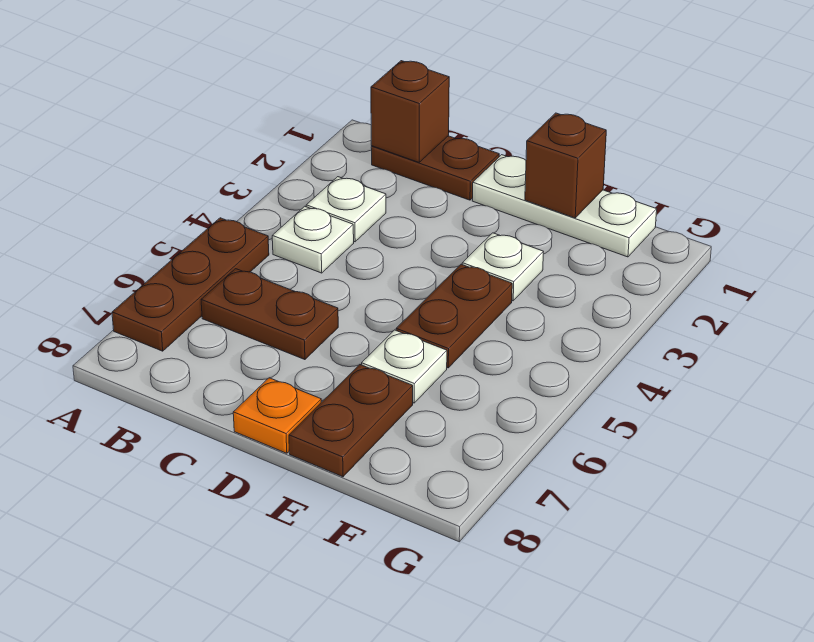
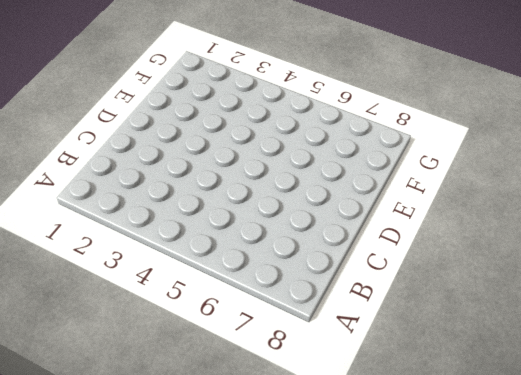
none -> brown plate A5:A7 level 1
none -> brown plate B1:C1 level 1
none -> white plate B3 level 1

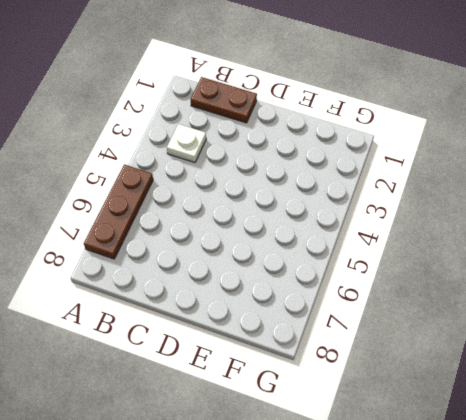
none -> white plate B4 level 1
none -> brown plate B6:C6 level 1
none -> white plate D1:F1 level 1

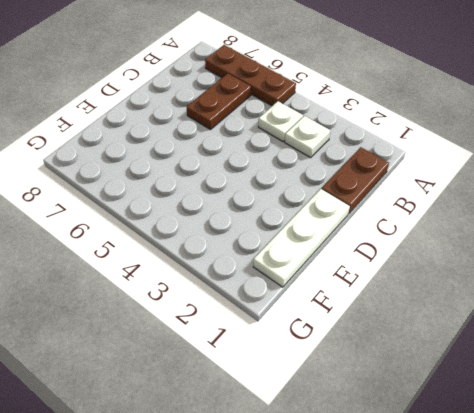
none -> orange plate D8 level 1
none -> white plate E3 level 1
none -> brown plate E4:E5 level 1

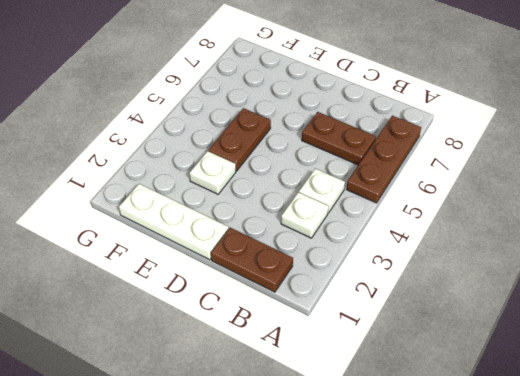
none -> orange plate D8 level 1
none -> white plate E6 level 1
none -> brown plate E7:E8 level 1

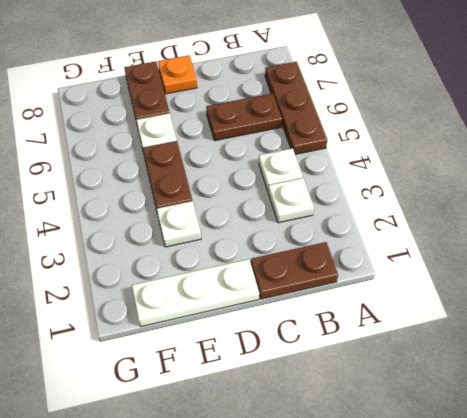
none -> brown brick B1 level 2
none -> brown brick E1 level 2

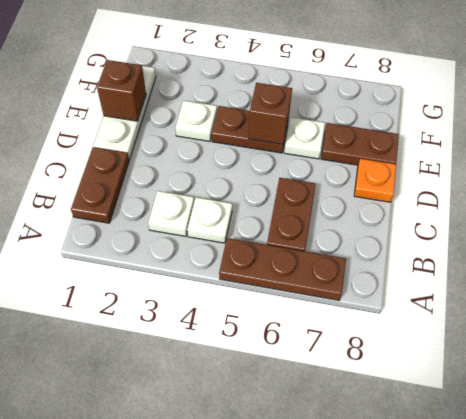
brown brick E5 level 2 -> brown brick B1 level 2

